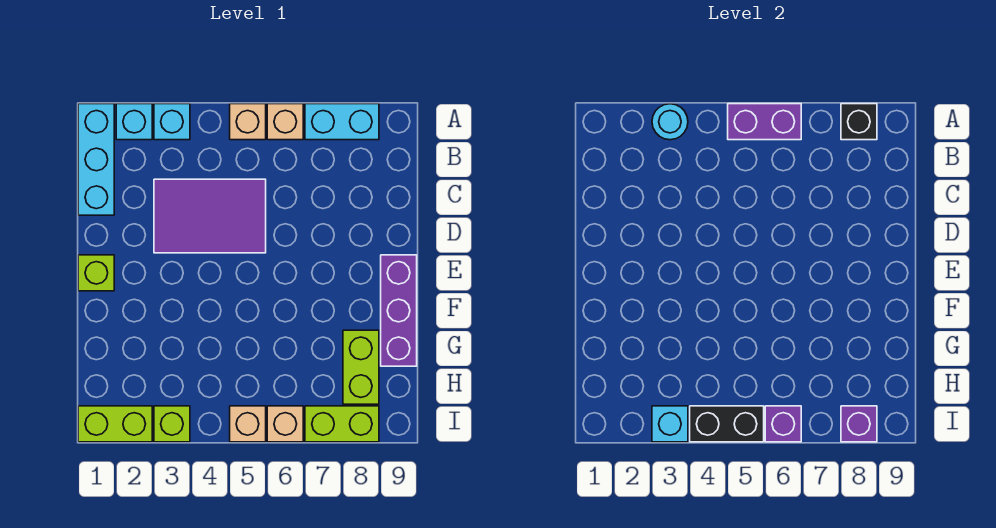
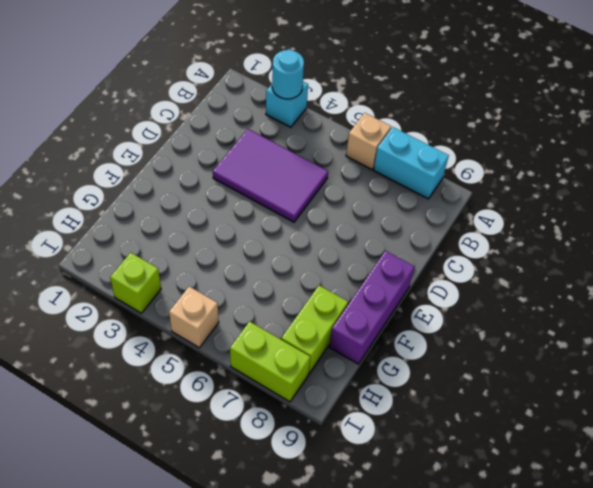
none -> cyan brick A1:C1 level 1
none -> cyan brick A2 level 1
none -> tan brick A5 level 1

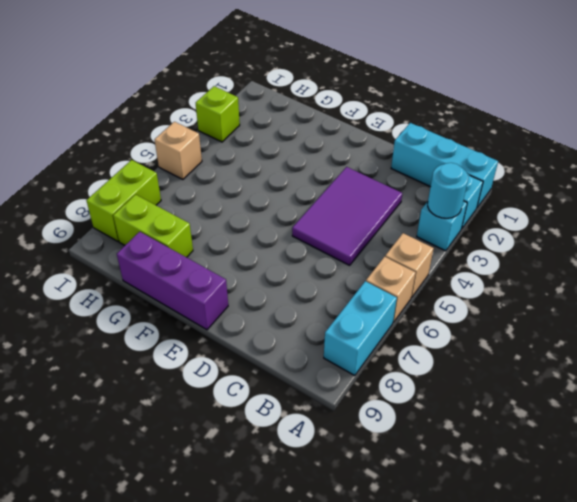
none -> lime brick E1 level 1
none -> lime brick I1:I2 level 1
none -> tan brick I6 level 1

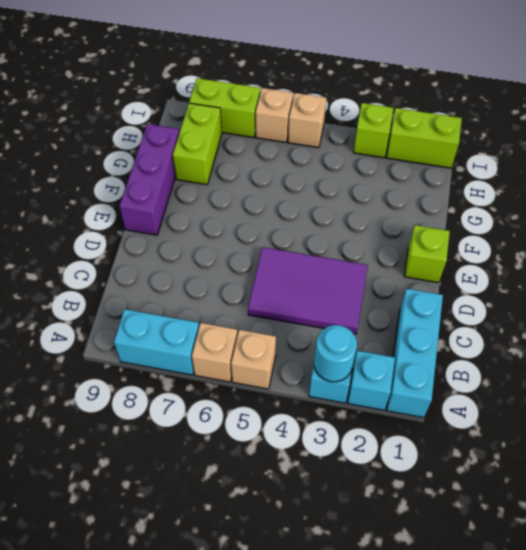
none -> purple brick A5:A6 level 2
none -> black brick A8 level 2
none -> cyan brick I3 level 2

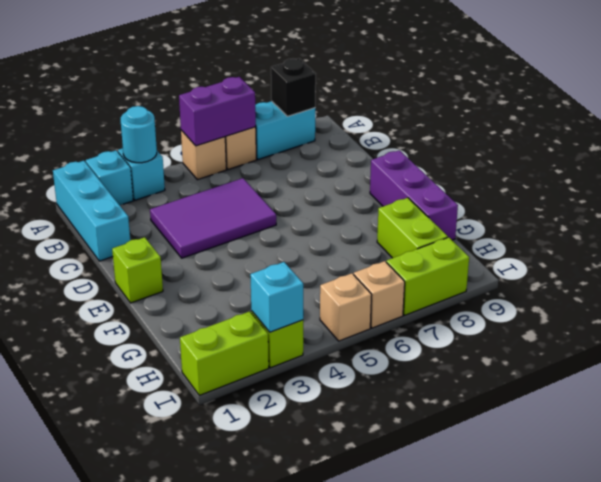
none -> black brick I4:I5 level 2
none -> purple brick I6 level 2
none -> purple brick I8 level 2

